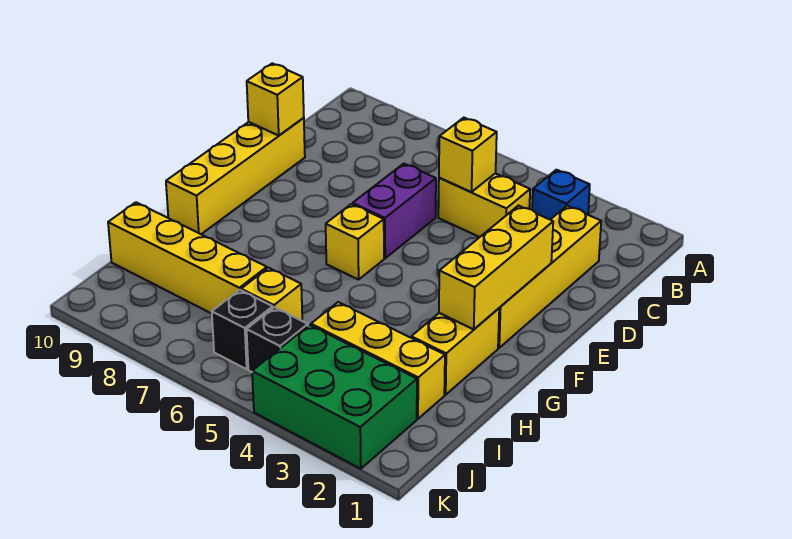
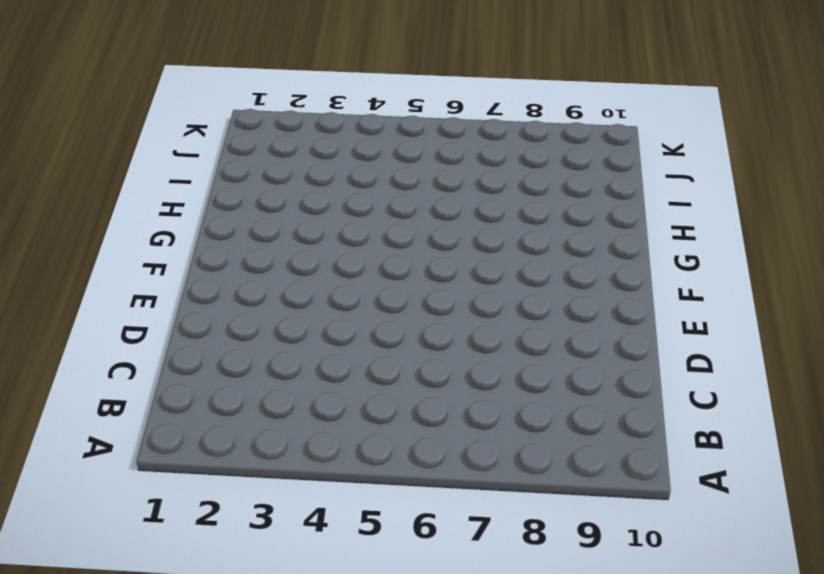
none -> blue brick B3 level 1
none -> yellow brick C2:F2 level 1
none -> yellow brick C4:C5 level 1

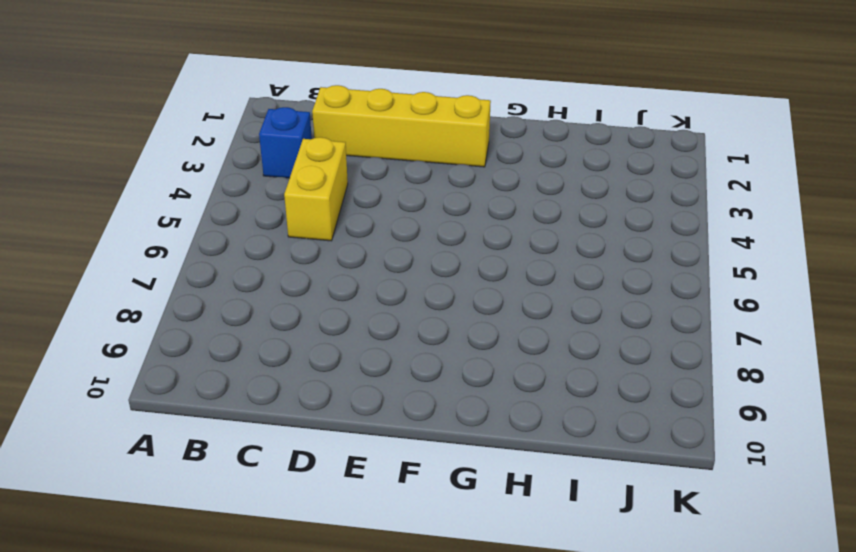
none -> purple brick D6:E6 level 1
none -> yellow brick D10:G10 level 1
none -> yellow brick F6 level 1

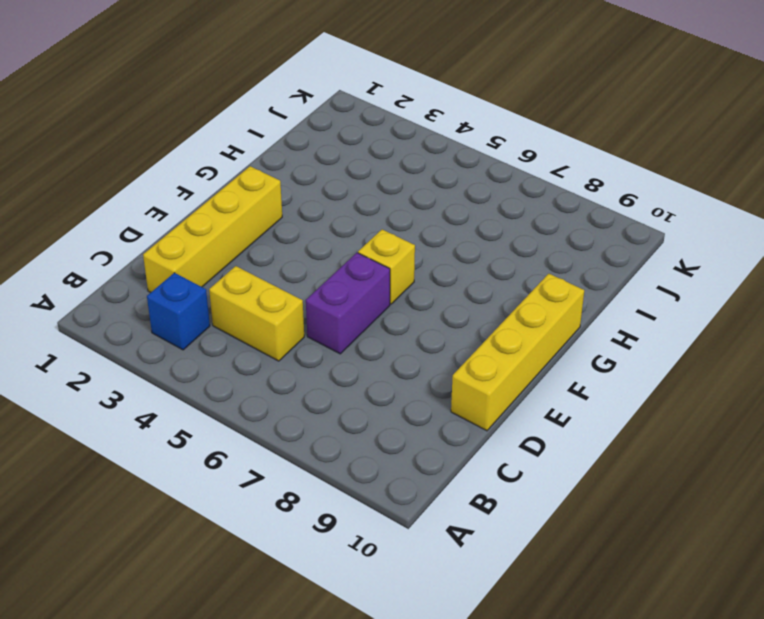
none -> yellow brick G2:H2 level 1
none -> yellow brick I2:I4 level 1
none -> yellow brick I6 level 1

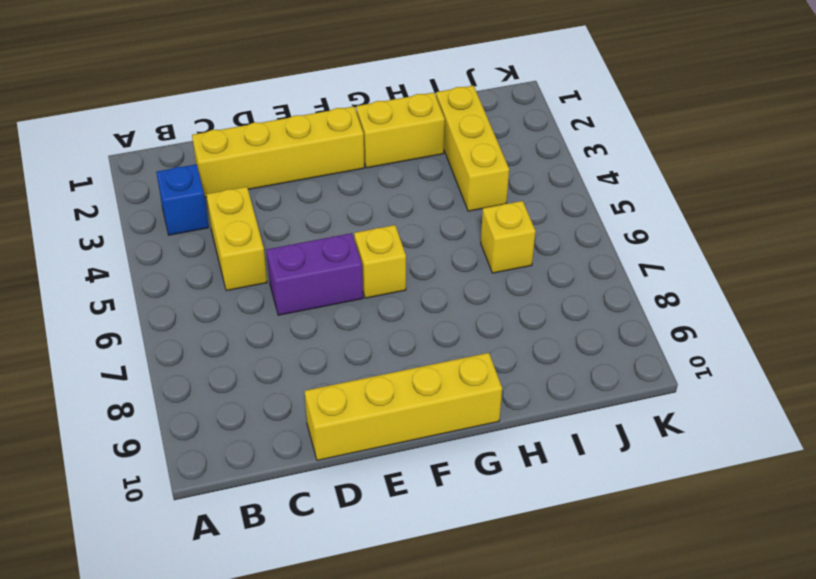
none -> yellow brick I7:I10 level 1
none -> green brick J2:K4 level 1
none -> black brick J5 level 1

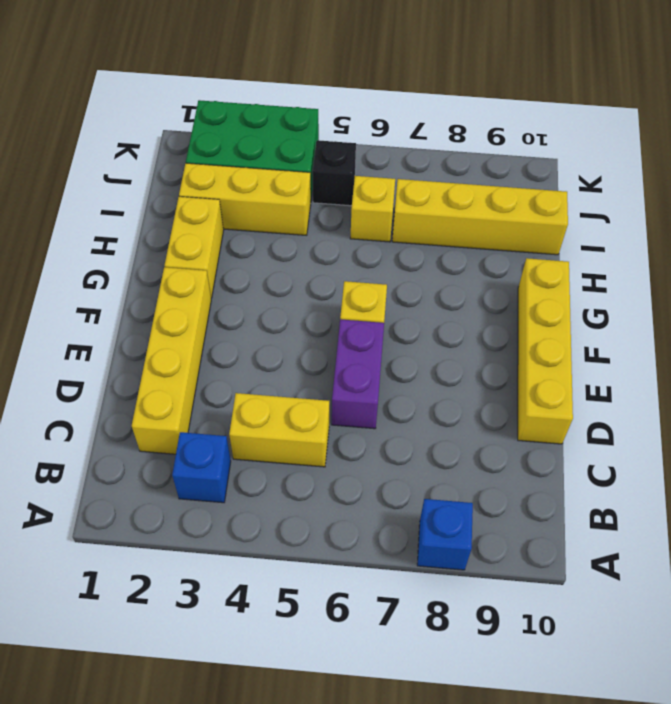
blue brick A8 level 1 -> none
none -> black brick J6 level 1
none -> yellow brick C5 level 2
none -> yellow brick D10 level 2

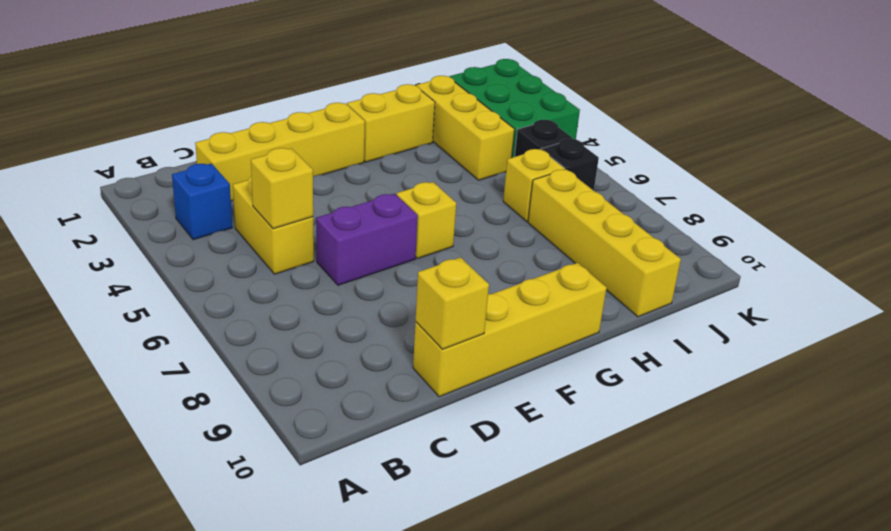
none -> yellow brick E2:G2 level 2

